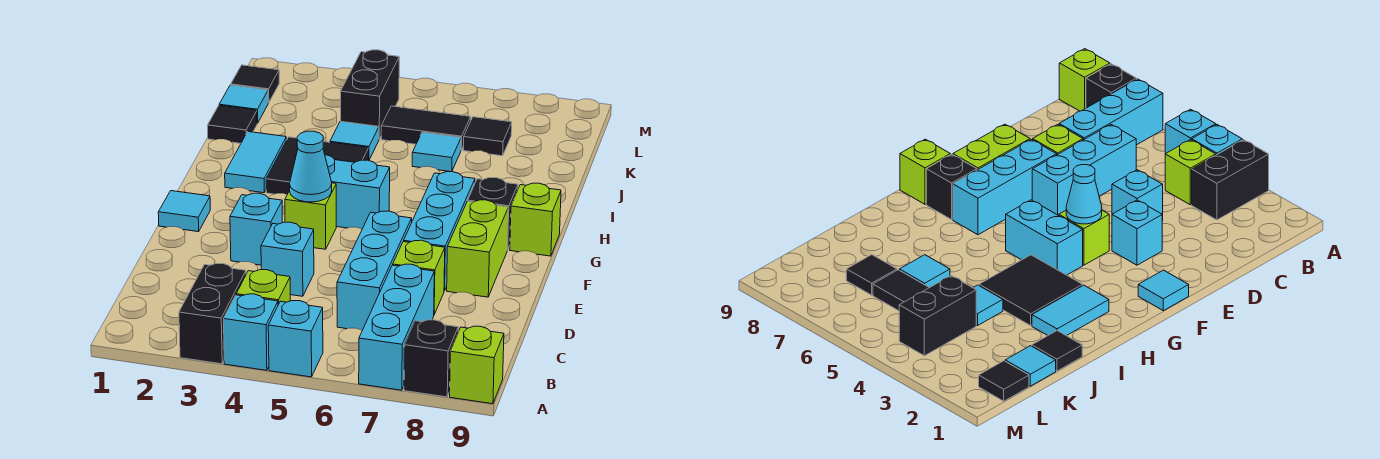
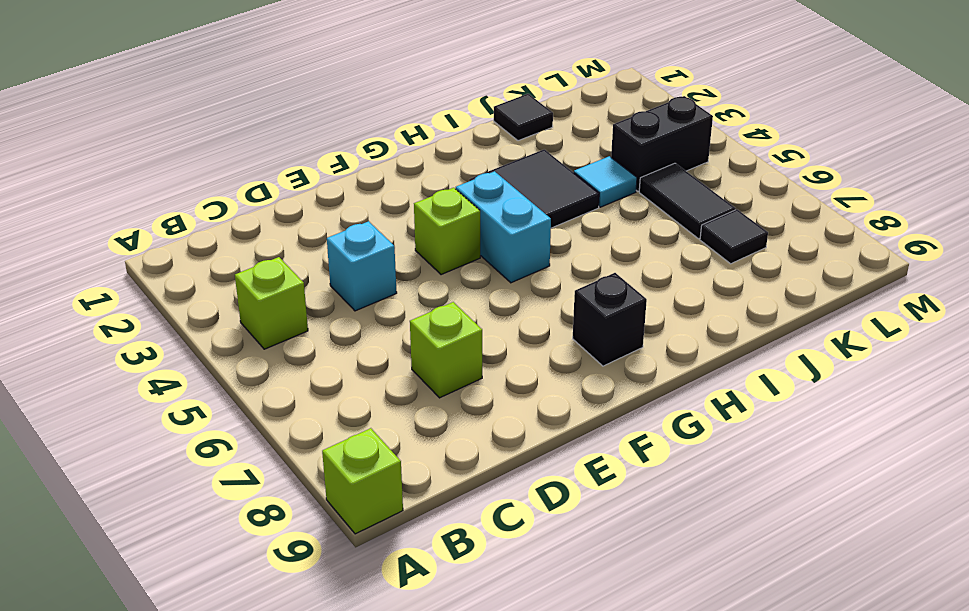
none -> black brick A3:B3 level 1
none -> cyan brick A4 level 1
none -> cyan brick A5 level 1

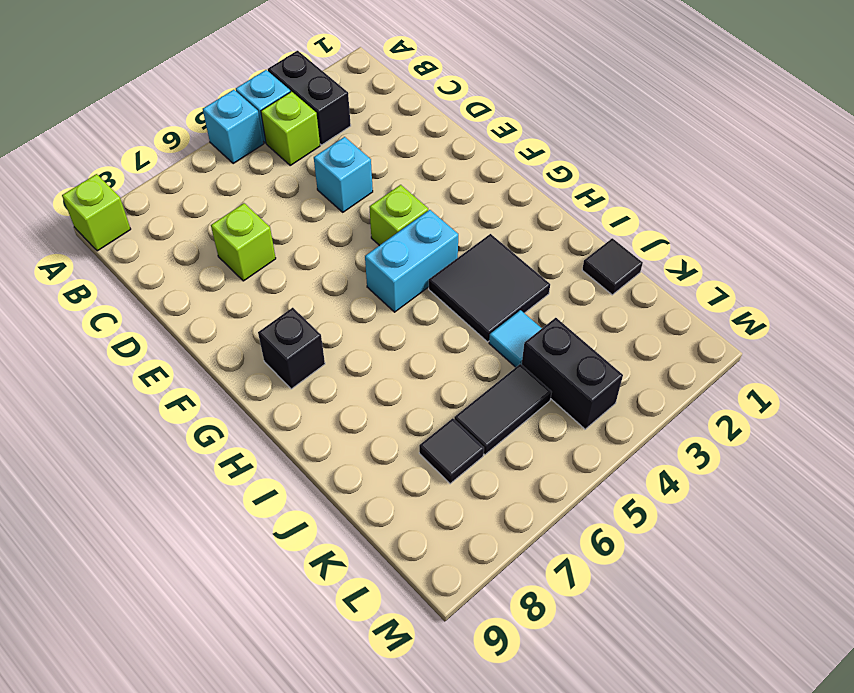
none -> cyan brick A7:C7 level 1
none -> black brick A8 level 1
none -> cyan brick C6:E6 level 1

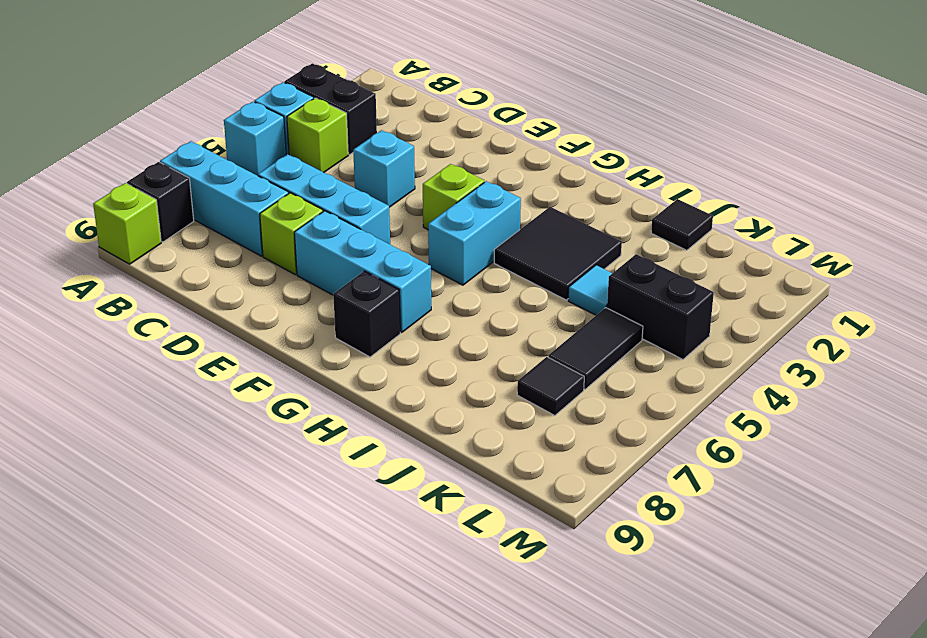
none -> cyan brick E3 level 1
none -> lime brick E8:F8 level 1
none -> cyan tile F1 level 1

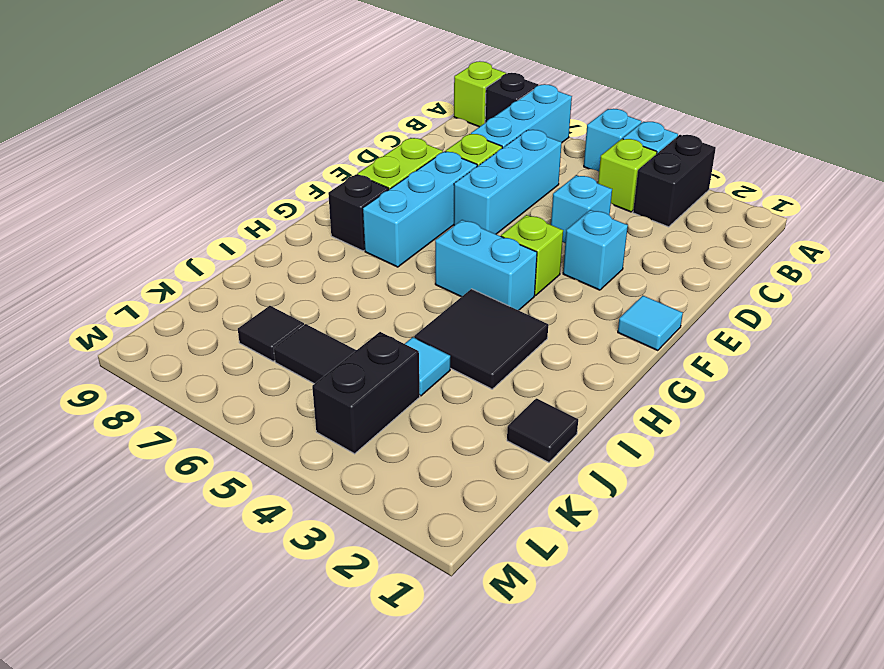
none -> lime brick G9 level 1
none -> cyan tile H2:I2 level 1
none -> cyan tile J6 level 1

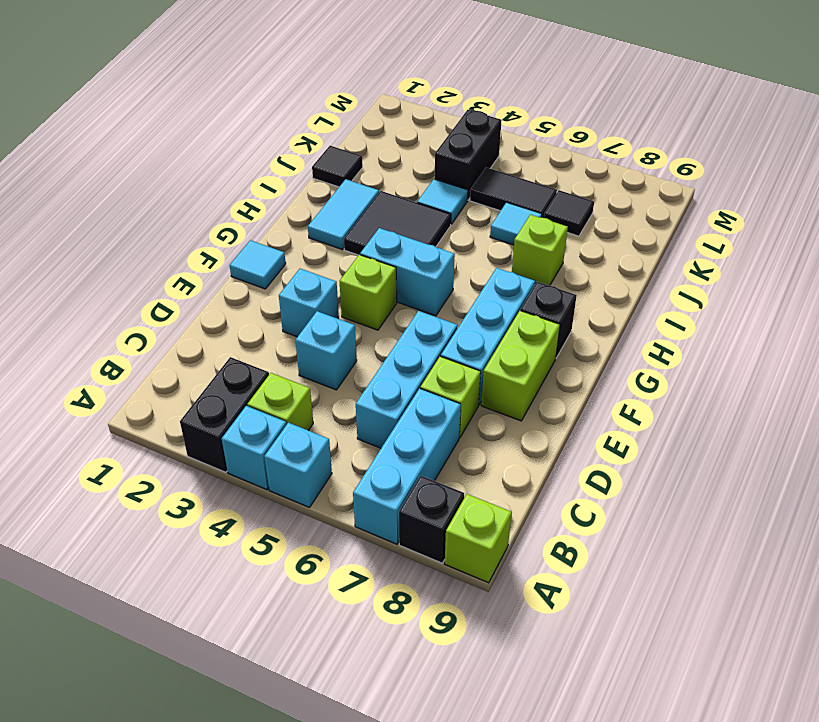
lime brick I7 level 1 -> lime brick G9 level 1
none -> cyan tile K1 level 1
none -> black tile L1 level 1
none -> cyan cone F4 level 2

